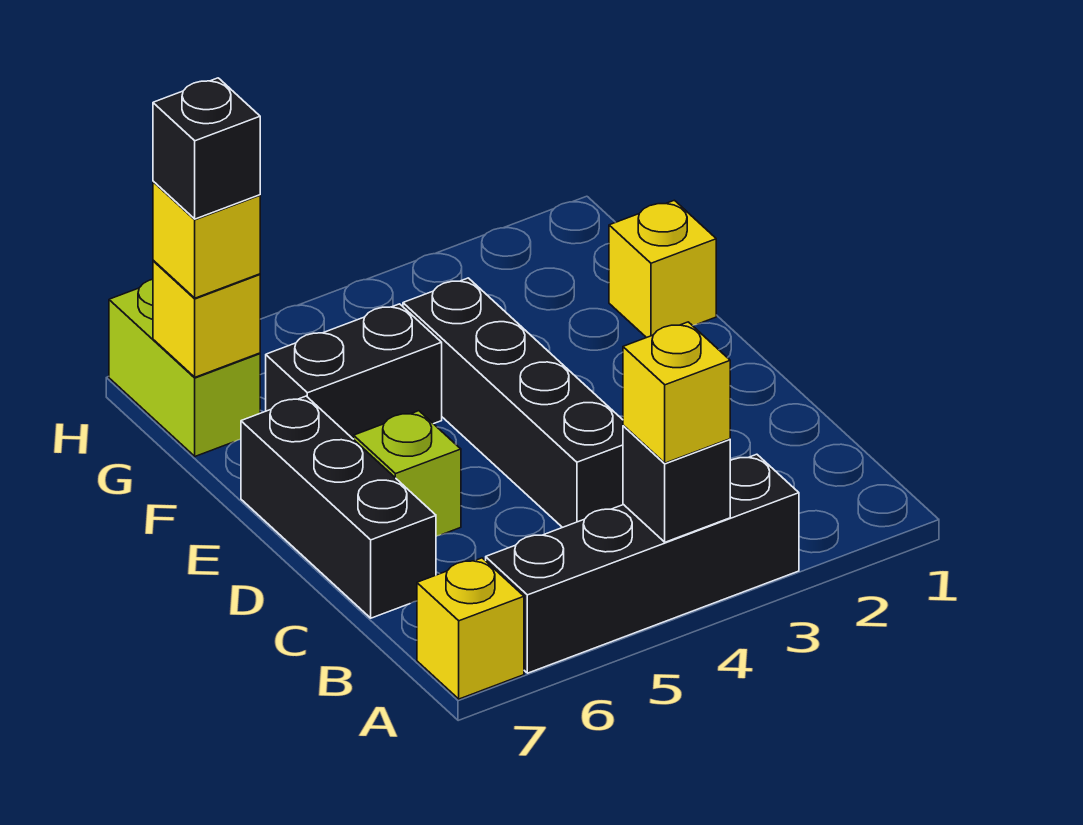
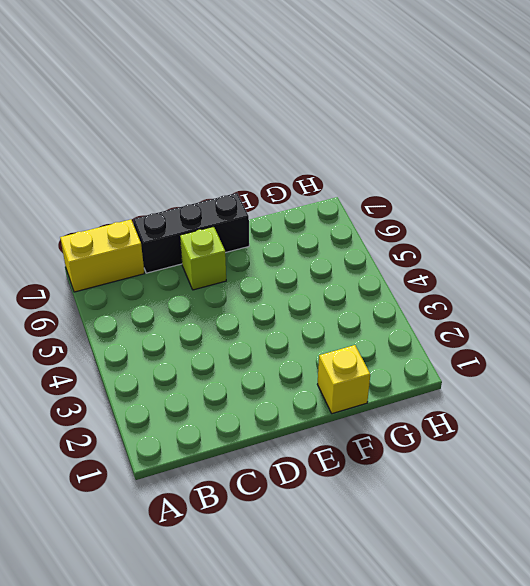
yellow brick A7:B7 level 1 -> yellow brick A7 level 1
none -> black brick A3:A6 level 1
none -> black brick C4:F4 level 1
none -> black brick F5:F6 level 1

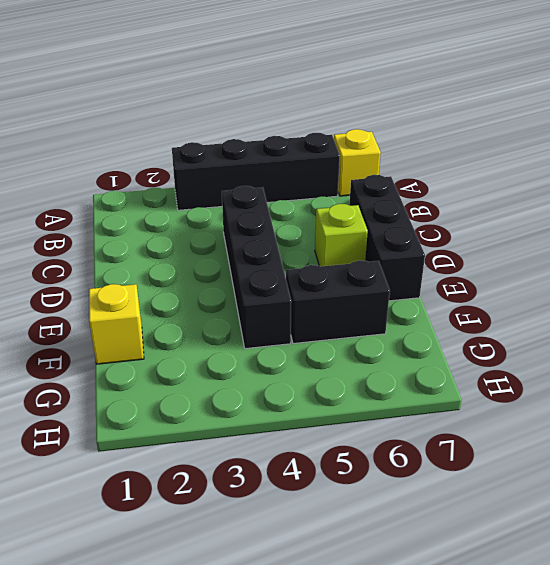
none -> lime brick G7:H7 level 1
none -> black brick A4 level 2
none -> yellow brick G7 level 2

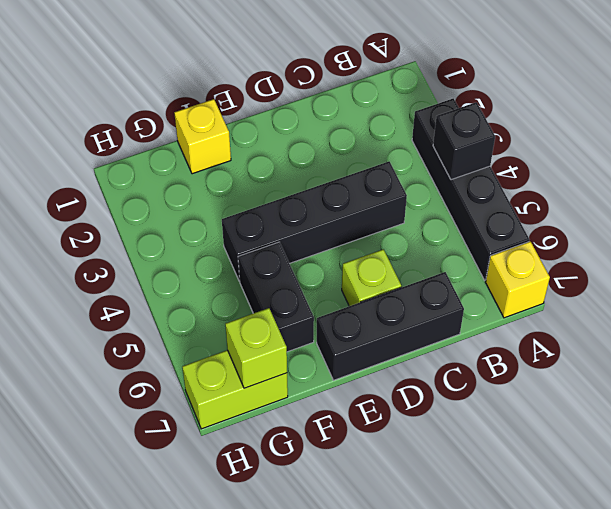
lime brick G7 level 2 -> yellow brick G7 level 2
none -> yellow brick A4 level 3
none -> yellow brick G7 level 3
none -> black brick G7 level 4

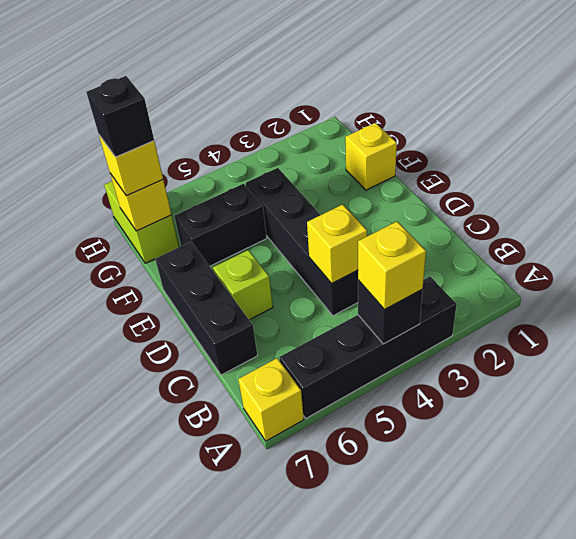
yellow brick C4 level 2 -> none

